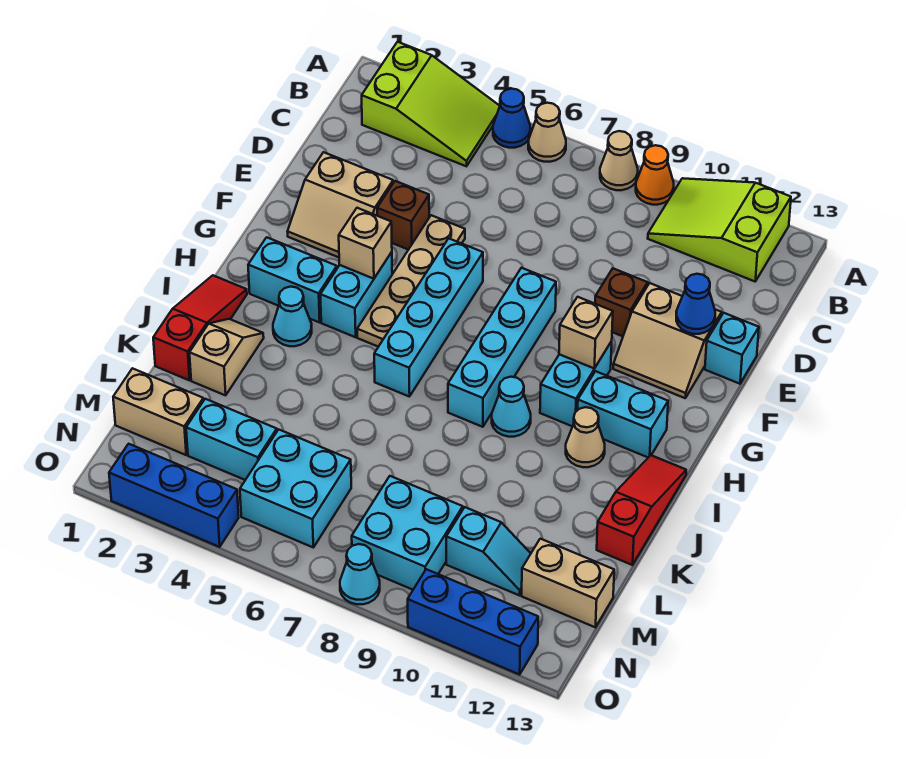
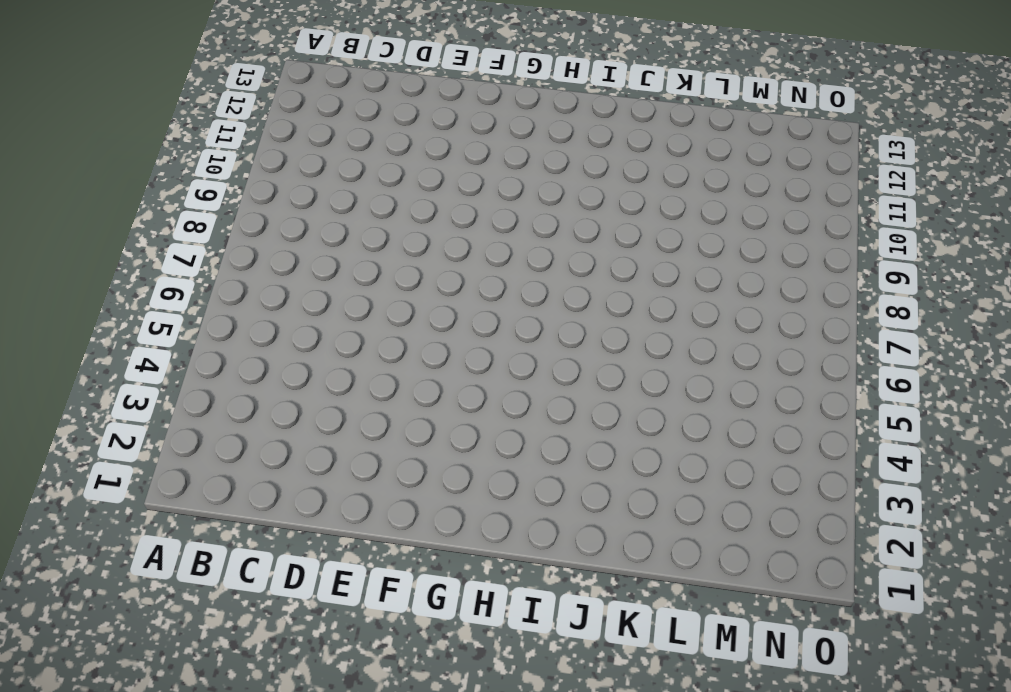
none -> lime slope A2:B4 level 1 top 2
none -> blue cone A5 level 1
none -> tan cone A6 level 1
none -> tan cone A8 level 1

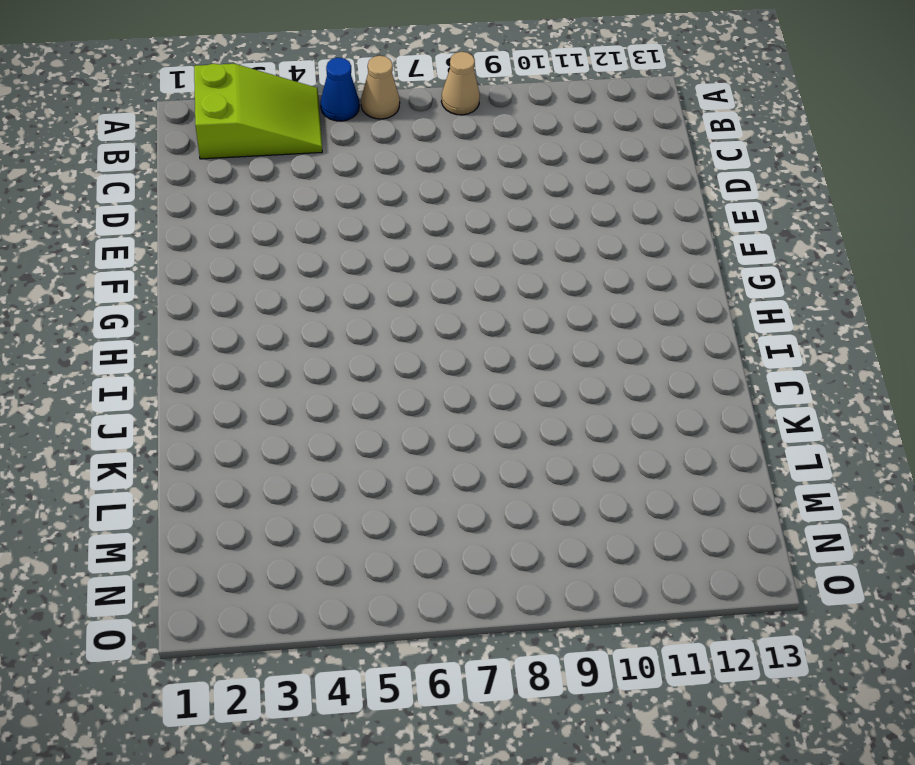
none -> orange cone A9 level 1
none -> lime slope A10:B12 level 1 top 12
none -> tan slope E2:F3 level 1 top E
none -> brown brick E4 level 1

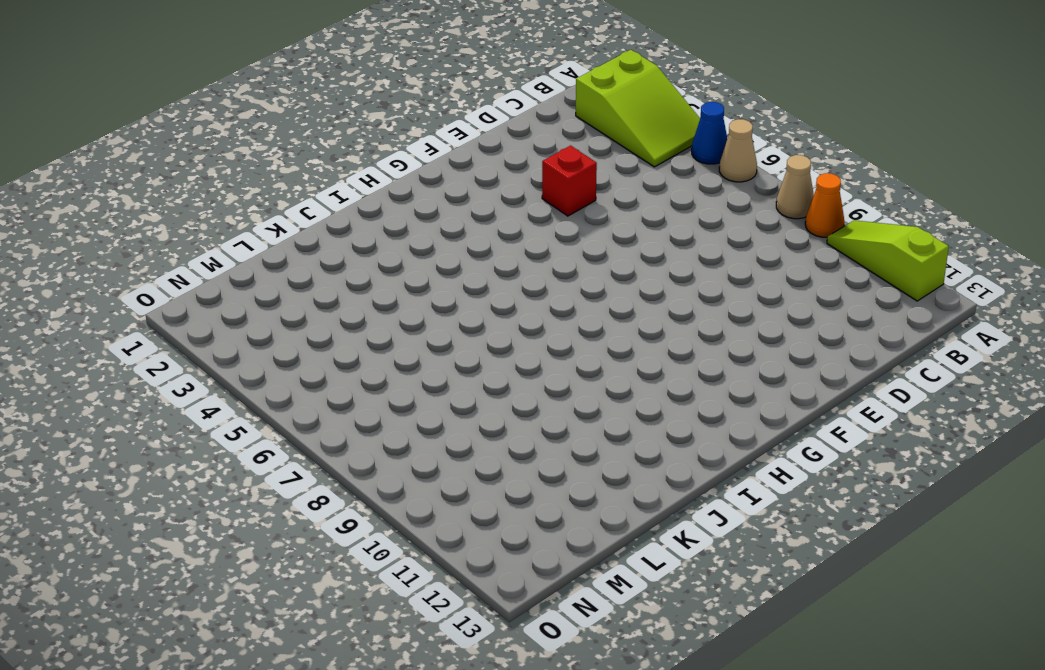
lime slope A10:A12 level 1 top 12 -> lime slope A10:B12 level 1 top 12
red brick E4 level 1 -> brown brick E4 level 1
none -> tan slope E2:F3 level 1 top E
none -> tan plate E5:H5 level 1
none -> brown brick E10 level 1
none -> tan slope E11:F12 level 1 top E

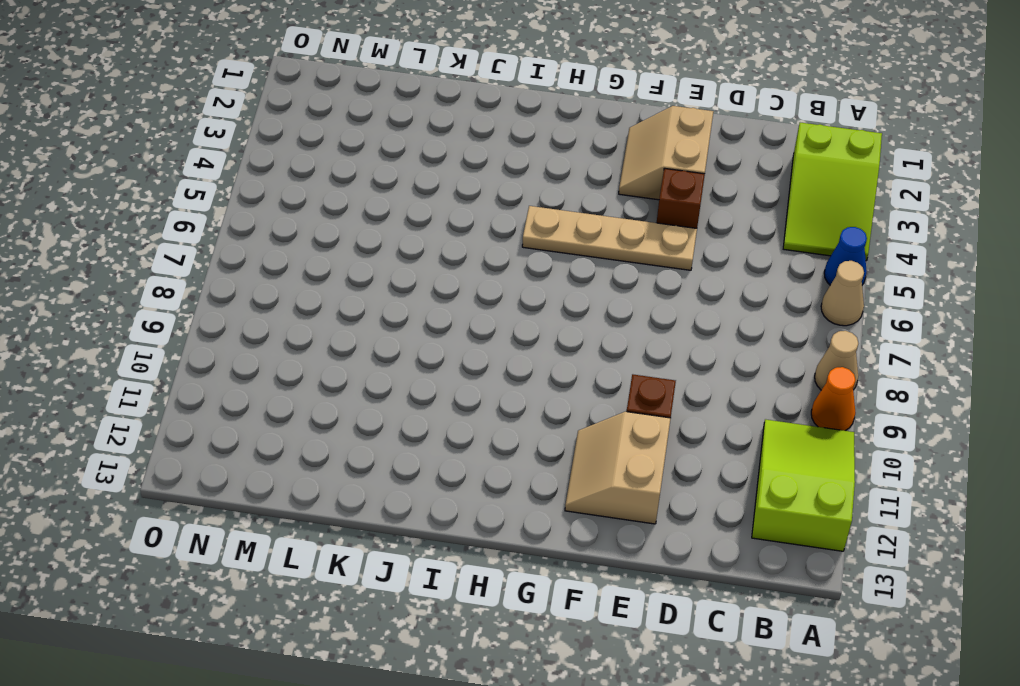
none -> cyan brick E13 level 1
none -> cyan brick F6:I6 level 1
none -> cyan brick F8:I8 level 1
none -> cyan brick G4:H4 level 1

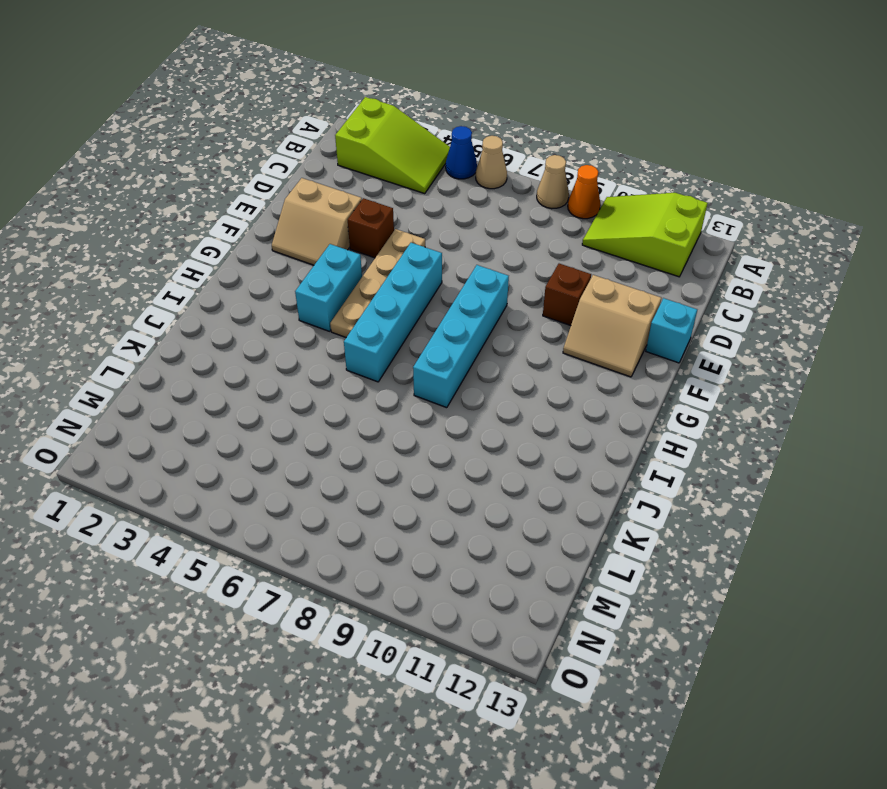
none -> cyan brick G10:H10 level 1
none -> cyan brick H2:H3 level 1
none -> cyan brick H11:H12 level 1
none -> red slope I1:K1 level 1 top K

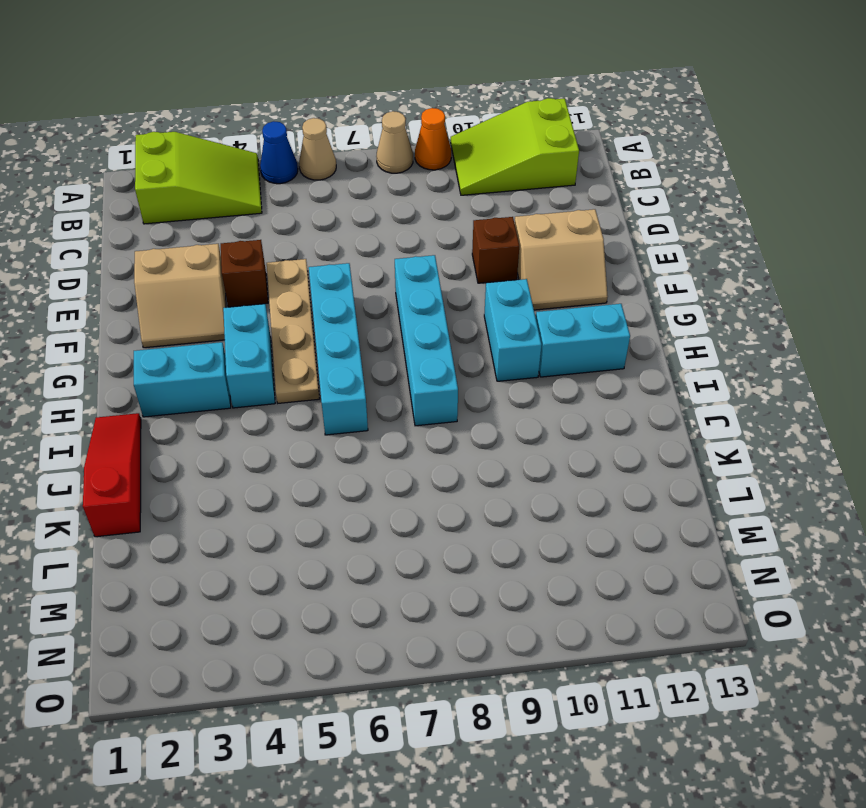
none -> cyan brick E13 level 1
none -> cyan cone I3 level 1
none -> cyan cone I9 level 1
none -> tan cone I11 level 1

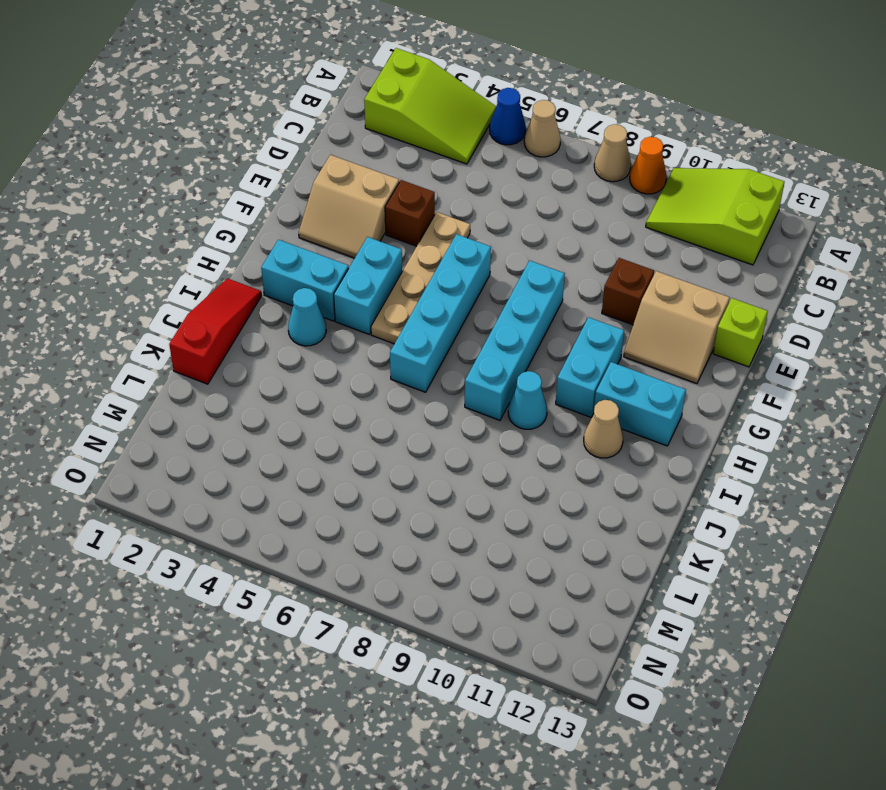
lime brick E13 level 1 -> cyan brick E13 level 1
none -> red slope I13:K13 level 1 top K
none -> tan slope J2:K2 level 1 top K
none -> tan brick M1:M2 level 1
none -> cyan brick M3:M4 level 1

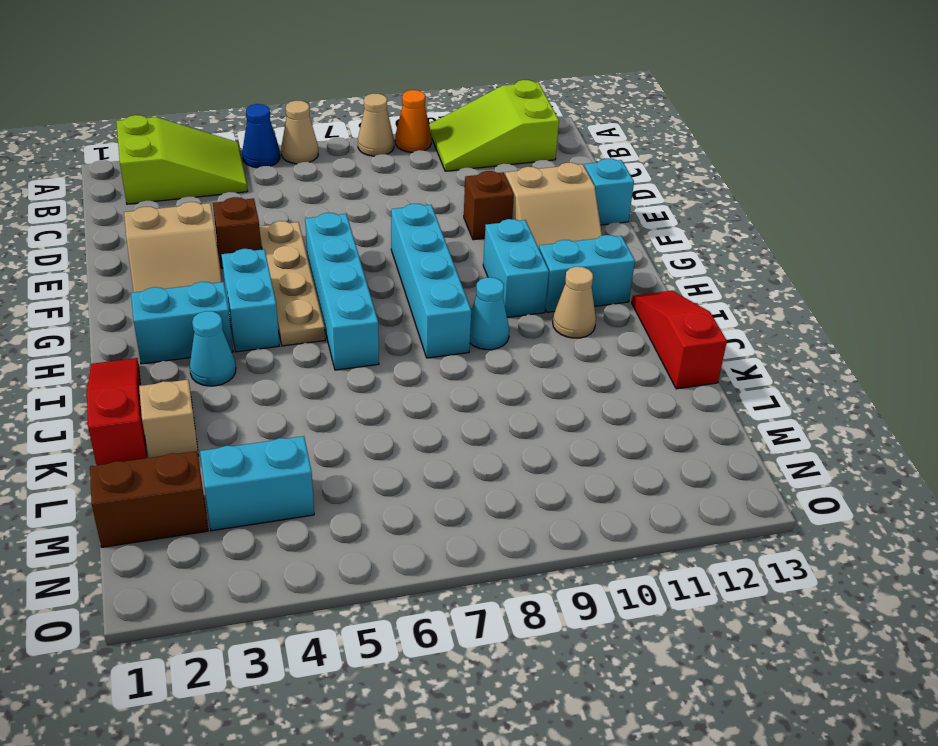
brown brick M1:M2 level 1 -> tan brick M1:M2 level 1
none -> cyan brick M5:N6 level 1
none -> cyan brick M8:N9 level 1
none -> cyan slope M10:M11 level 1 top 10
none -> tan brick M12:M13 level 1

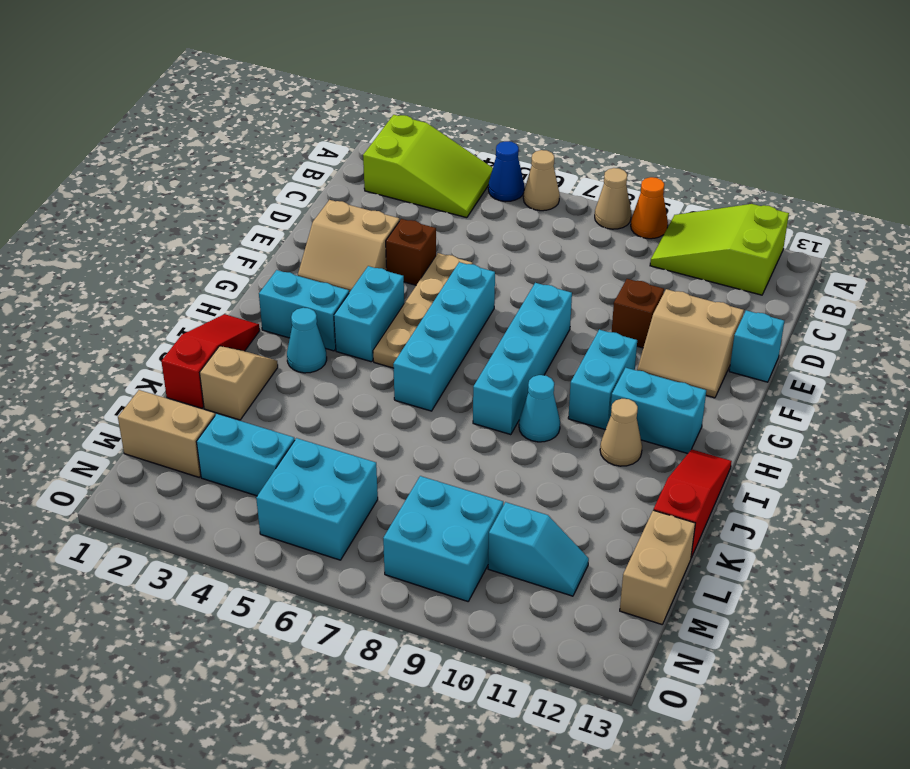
tan brick L13:M13 level 1 -> tan brick M12:M13 level 1
none -> blue brick O2:O4 level 1
none -> cyan cone O8 level 1
none -> blue brick O10:O12 level 1
none -> blue cone E12 level 2

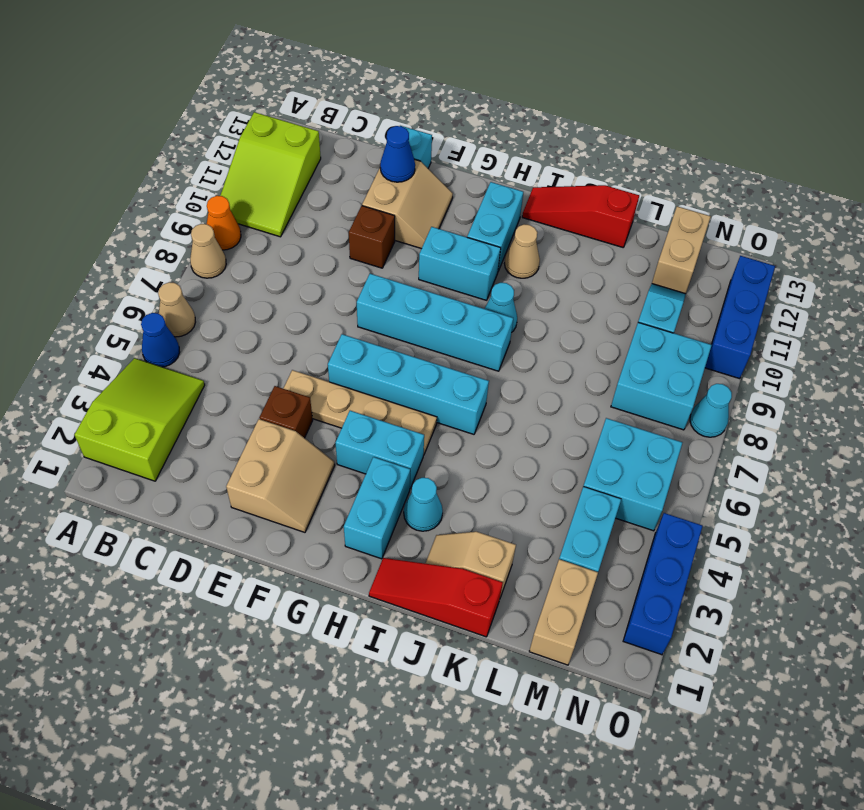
none -> tan brick G4 level 2
none -> tan brick G10 level 2

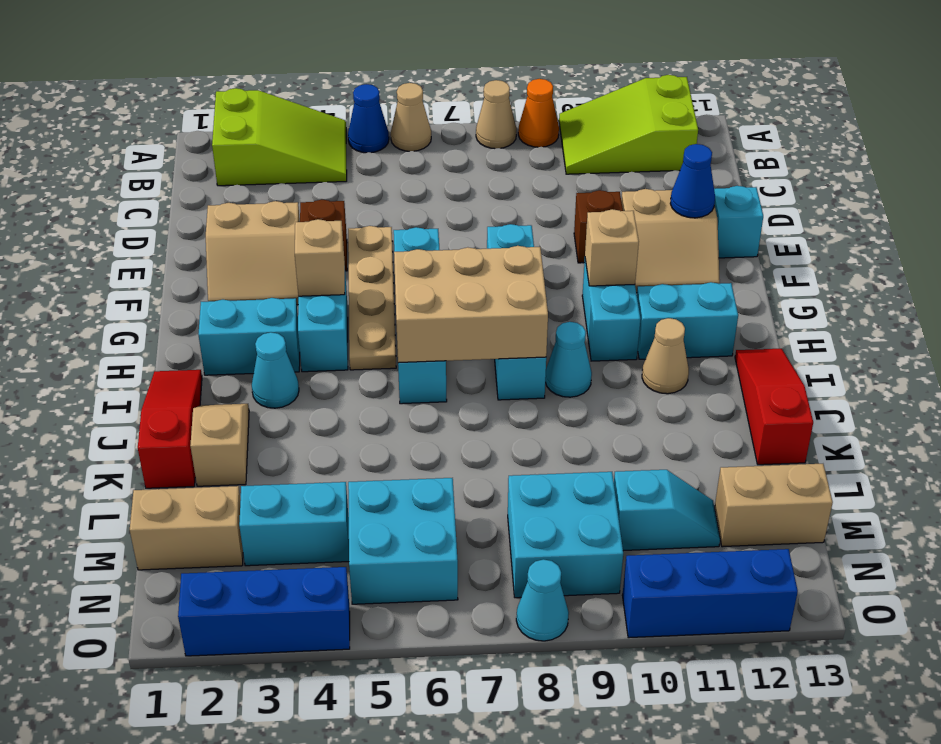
tan brick H6:I8 level 2 -> none

